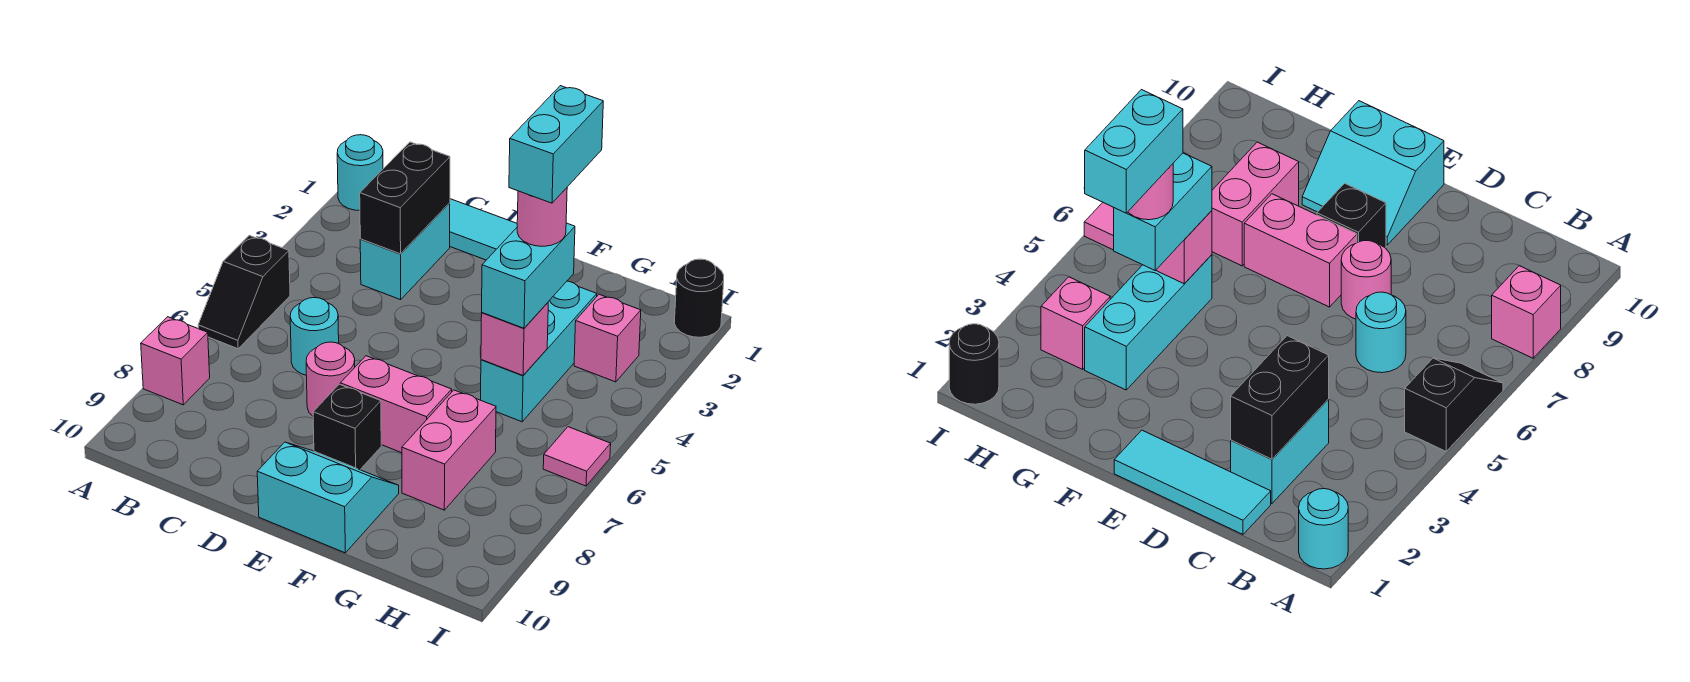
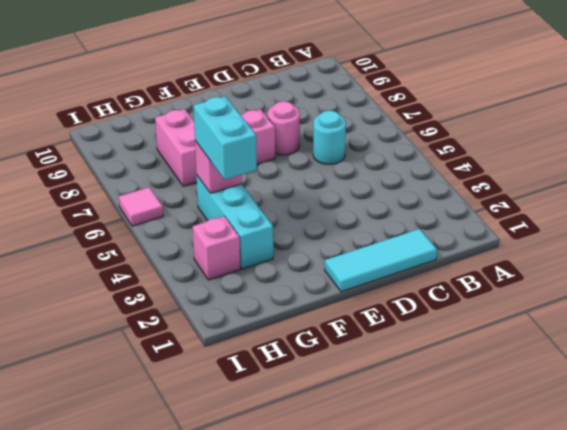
none -> cyan round brick A1 level 1
none -> black slope A5:A6 level 1 top 5
none -> pink brick A8 level 1

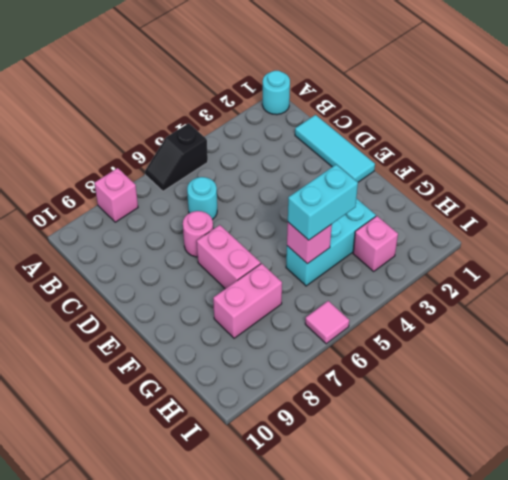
none -> cyan brick C2:C3 level 1
none -> black brick E8 level 1
none -> cyan slope E9:F10 level 1 top 10

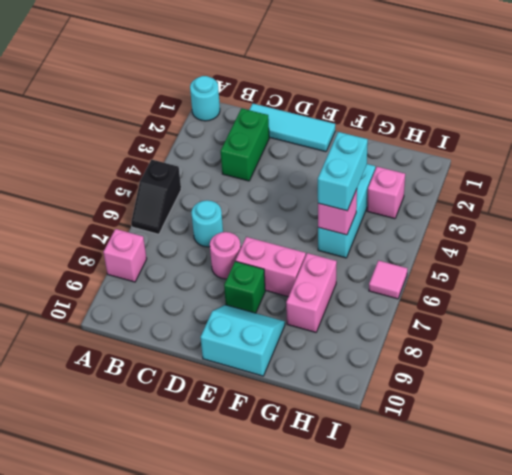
green brick C2:C3 level 1 -> cyan brick C2:C3 level 1
green brick E8 level 1 -> black brick E8 level 1
none -> black round brick I1 level 1
none -> black brick C2:C3 level 2
none -> pink round brick G4 level 4

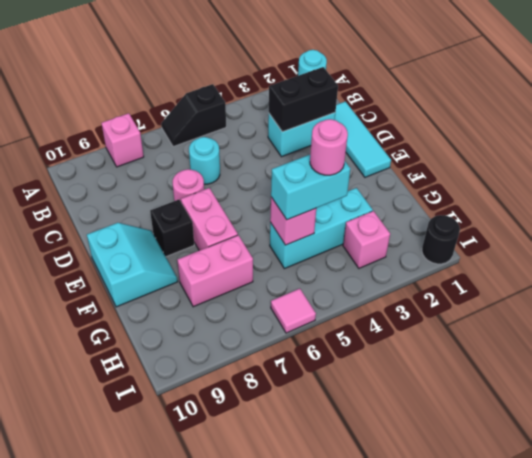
none -> cyan brick G3:G4 level 5

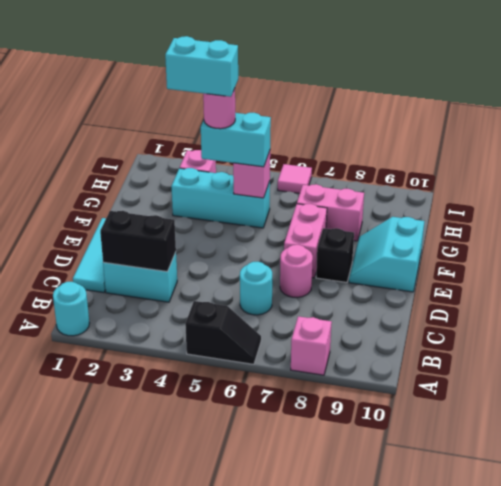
none -> black round brick I1 level 1

